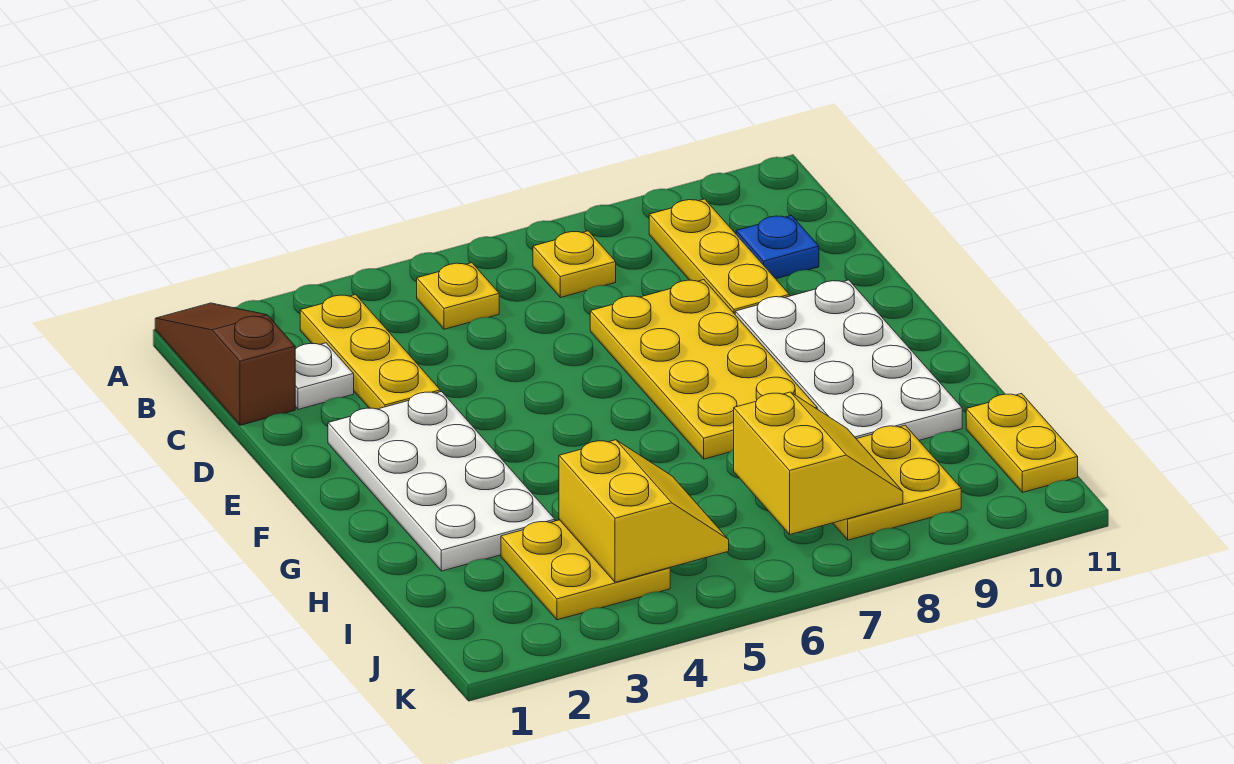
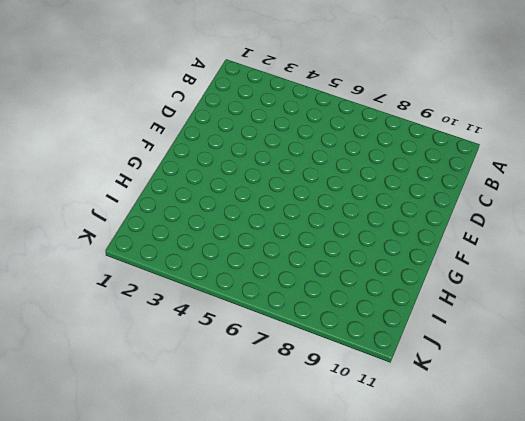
none -> brown slope A1:C1 level 1 top C
none -> yellow plate B3:D3 level 1
none -> yellow plate B5 level 1

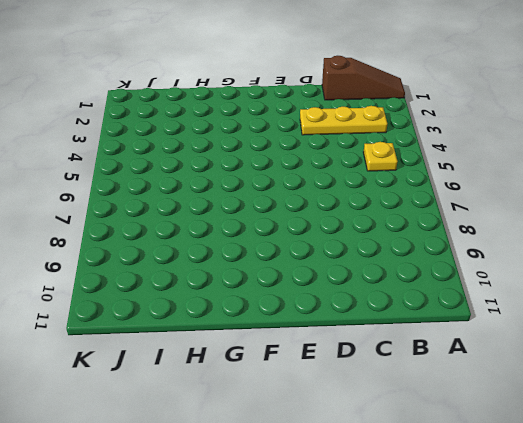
none -> yellow plate B7 level 1
none -> yellow plate B9:D9 level 1
none -> white plate C2 level 1

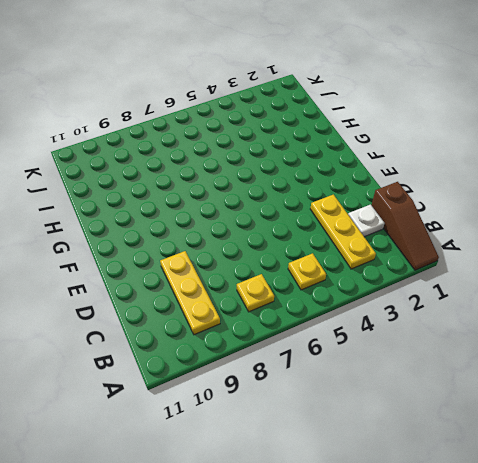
none -> blue plate C10 level 1
none -> yellow plate D7:G8 level 1
none -> white plate E2:H3 level 1

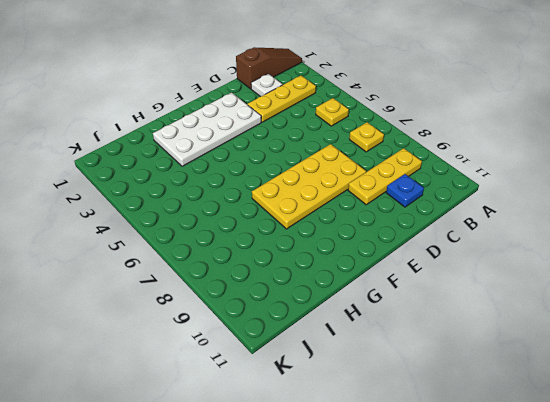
none -> white plate E9:H10 level 1
none -> yellow plate I3:J4 level 1
none -> yellow plate I8:J9 level 1

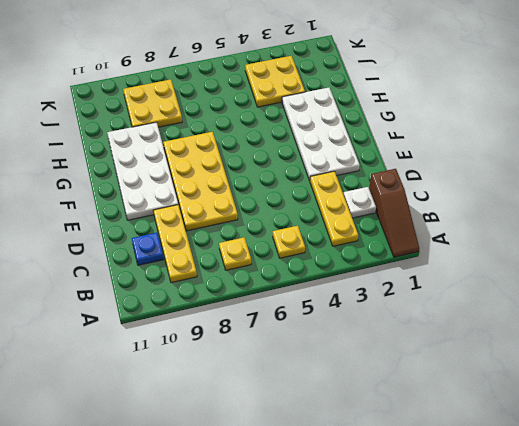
none -> yellow plate I11:J11 level 1
none -> yellow slope I4:J5 level 2 top 4
none -> yellow slope I7:J8 level 2 top 7

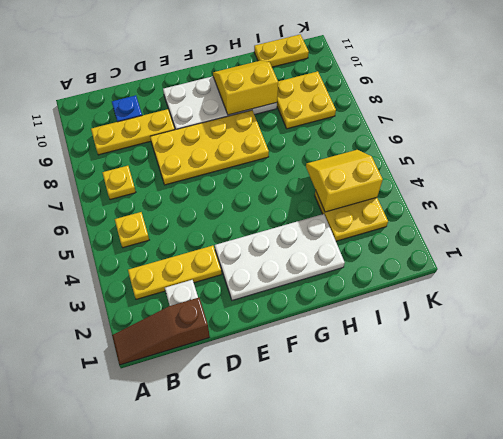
yellow slope G9:H10 level 2 top 9 -> yellow slope I7:J8 level 2 top 7

